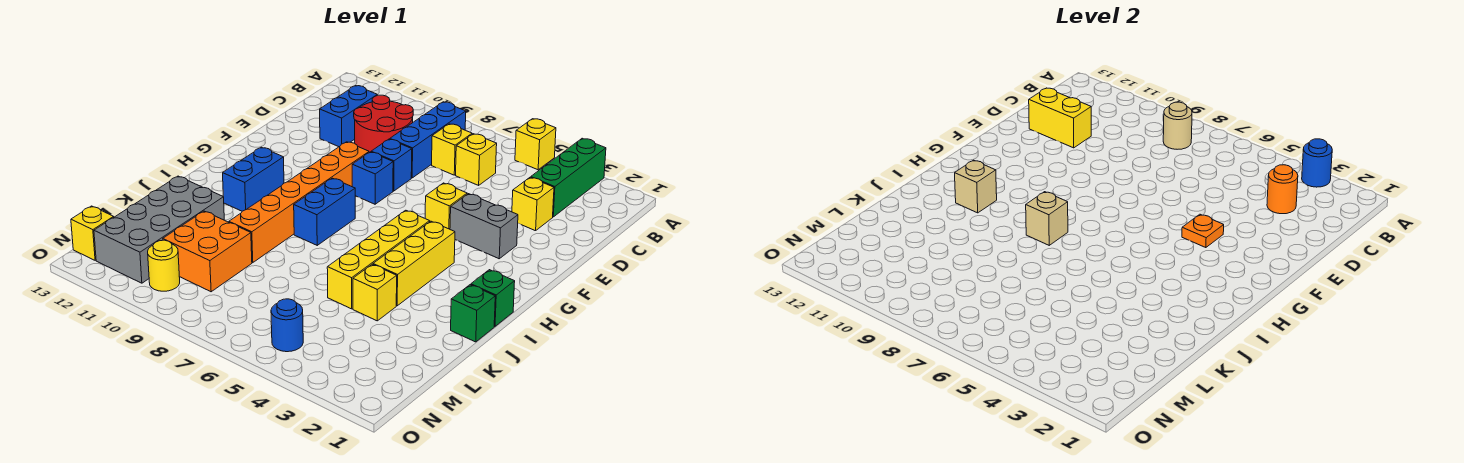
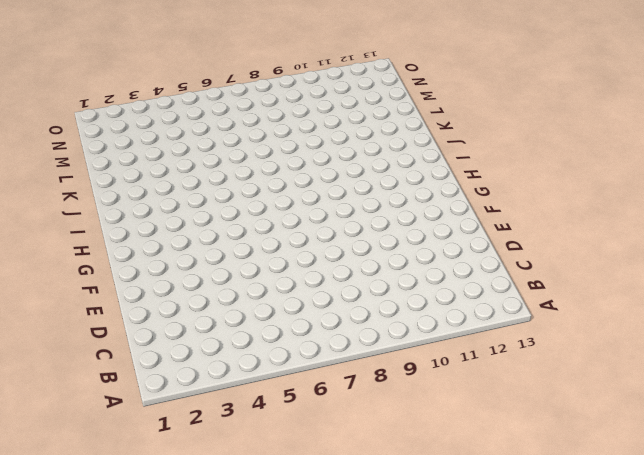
none -> green brick A3:C3 level 1
none -> yellow brick A5 level 1
none -> blue brick B8:D8 level 1
none -> yellow brick C6 level 1

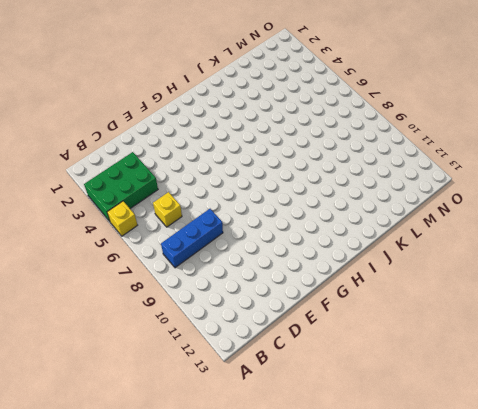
green brick A3:C4 level 1 -> green brick A3:C3 level 1
none -> yellow brick C7 level 1
none -> red round brick C9:D10 level 1
none -> blue brick C11:D11 level 1
none -> yellow brick D3 level 1

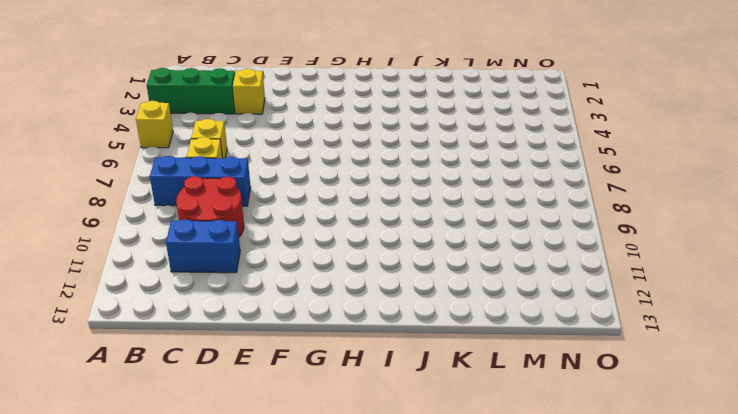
none -> blue brick E8 level 1
none -> grey brick F3:F4 level 1
none -> yellow brick F5 level 1
none -> blue brick F8 level 1

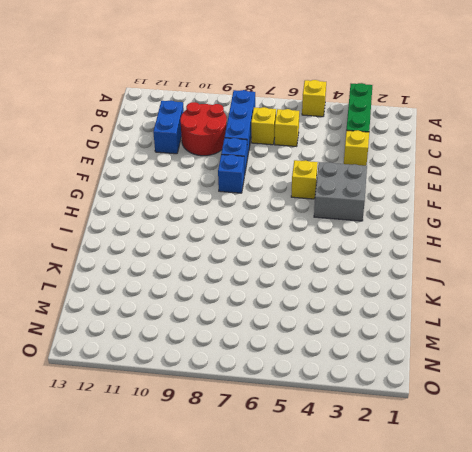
grey brick F3:G4 level 1 -> grey brick F3:F4 level 1
none -> orange brick F9:K9 level 1
none -> yellow brick H4:J4 level 1
none -> yellow brick H5:K5 level 1
none -> blue brick H8:I8 level 1

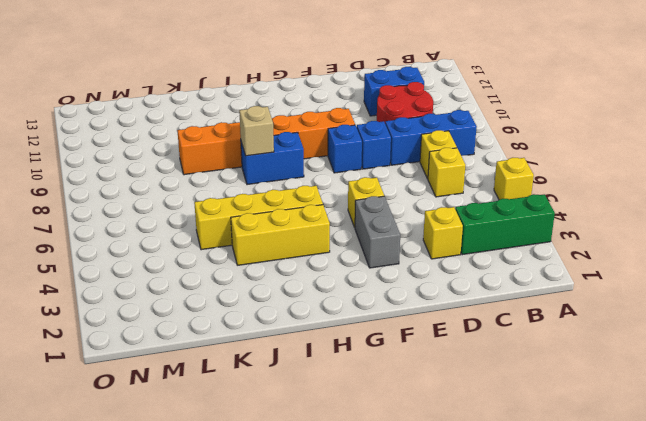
none -> blue brick H11:I11 level 1
none -> green brick I1 level 1
none -> green brick J1 level 1
none -> yellow brick K4 level 1

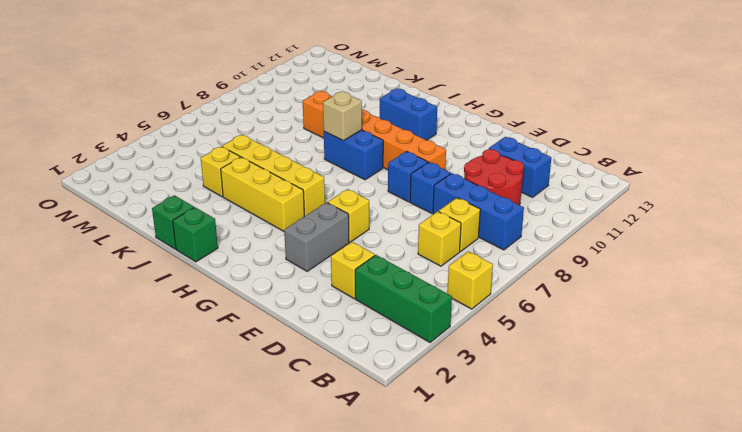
none -> grey brick K11:N12 level 1
none -> orange brick L9:M10 level 1
none -> blue round brick N5 level 1
none -> yellow round brick N10 level 1

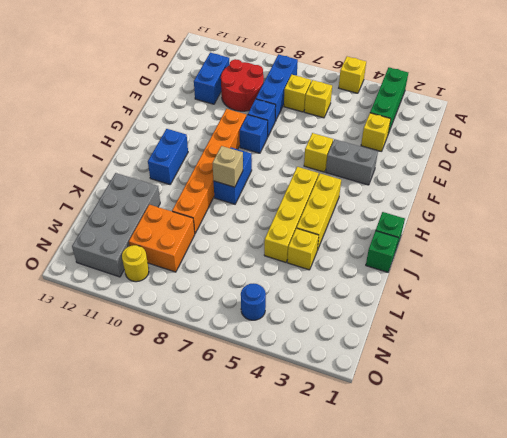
none -> yellow brick N13 level 1
none -> blue round brick A3 level 2
none -> tan round brick B8 level 2
none -> orange round brick C3 level 2

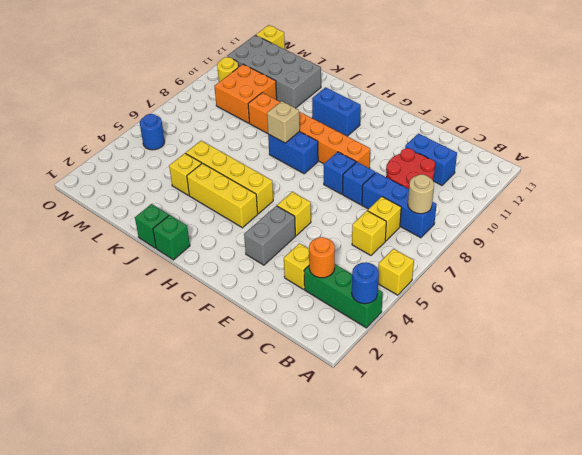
none -> yellow brick D11:D12 level 2
none -> orange plate F4 level 2
none -> tan brick I11 level 2

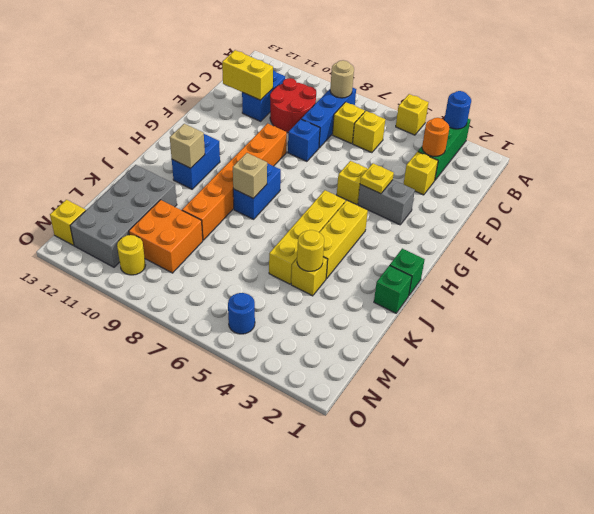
yellow plate F4 level 2 -> orange plate F4 level 2
yellow round brick K4 level 2 -> none
none -> blue brick F8 level 1

